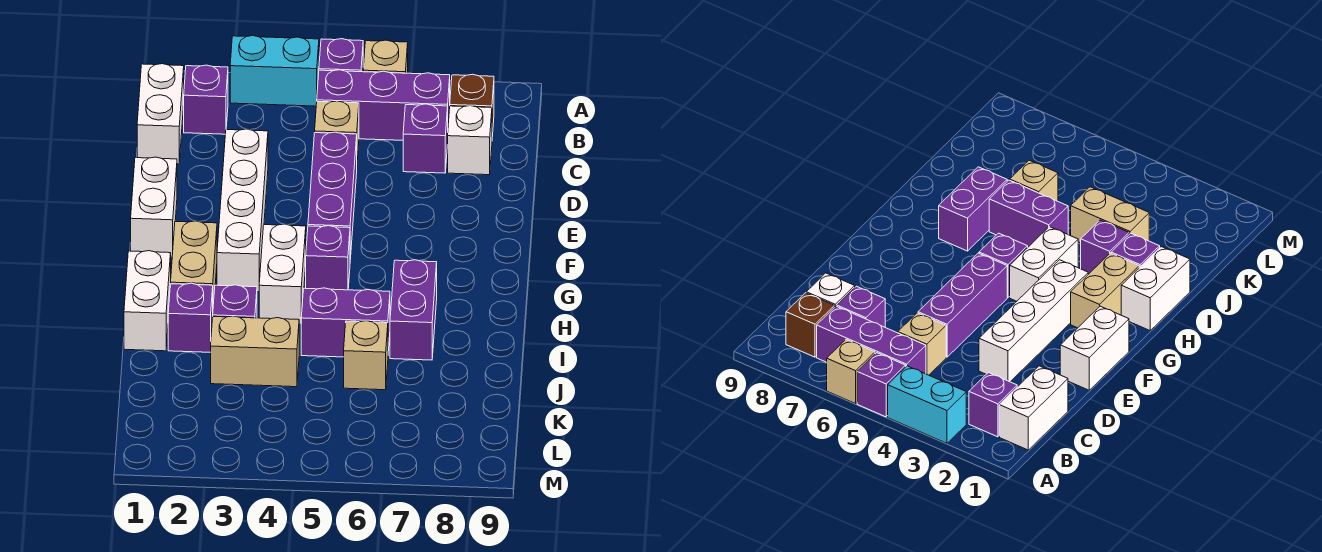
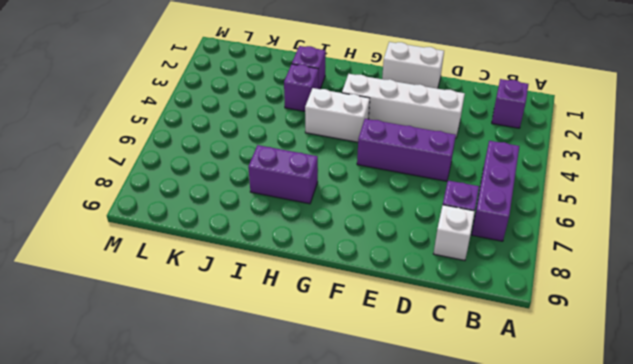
none -> cyan brick A3:A4 level 1
none -> purple brick A5 level 1
none -> tan brick A6 level 1

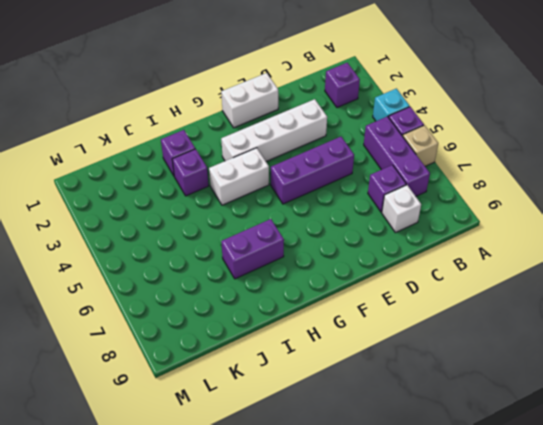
cyan brick A4 level 1 -> cyan brick A3:A4 level 1
none -> white brick B1:C1 level 1
none -> brown brick B8 level 1
none -> tan brick C5 level 1

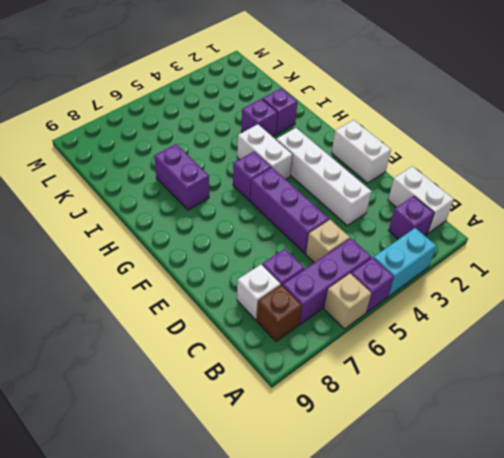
none -> tan brick G2:H2 level 1
none -> white brick H1:I1 level 1
none -> purple brick I5:I6 level 1

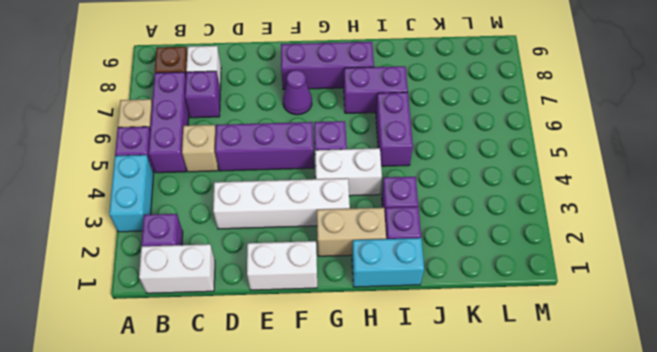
purple cone F7 level 1 -> none
purple brick F8:H8 level 1 -> none
cyan brick H1:I1 level 1 -> white brick H1:I1 level 1
none -> tan brick J3:J4 level 1
none -> tan brick J6 level 1

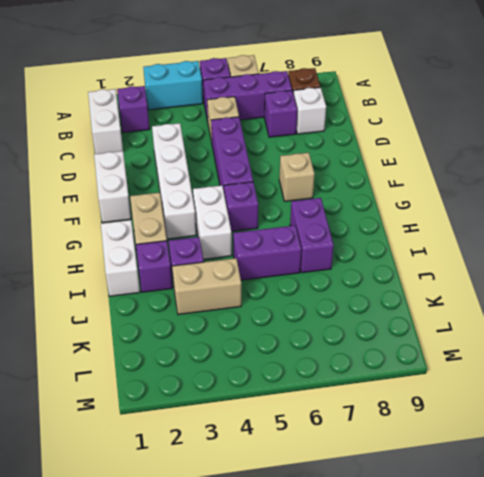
tan brick F7 level 1 -> tan brick J6 level 1

